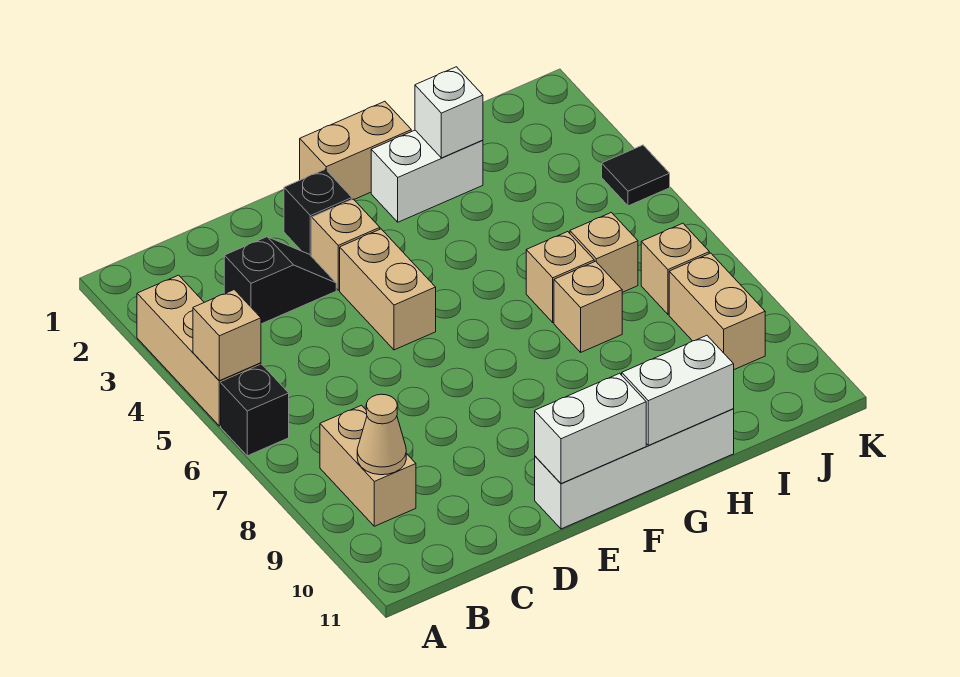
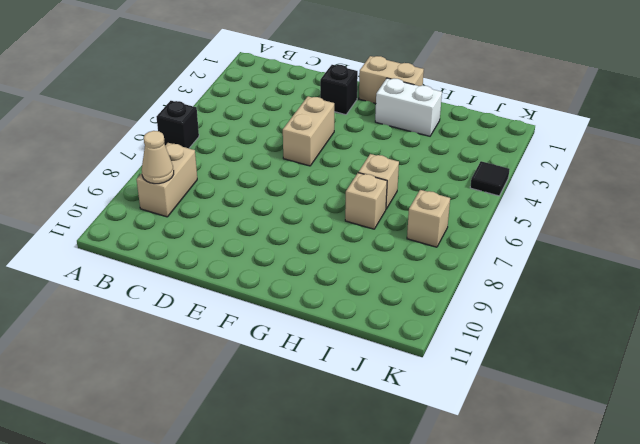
none -> tan brick A3:A5 level 1
none -> black slope C3:D3 level 1 top C
none -> tan brick E3 level 1

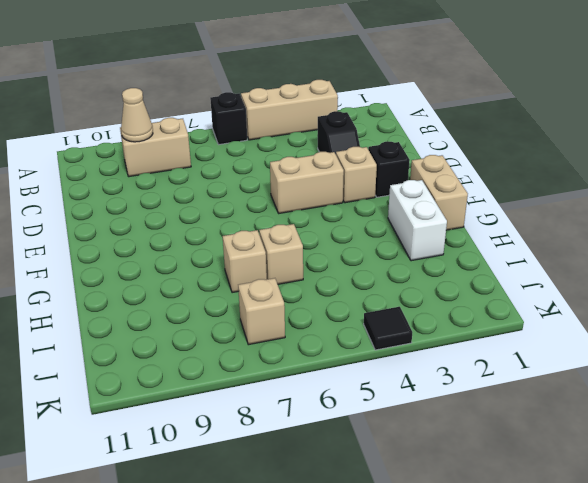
none -> white brick E11:H11 level 1
none -> tan brick I6 level 1
none -> tan brick J8:J9 level 1

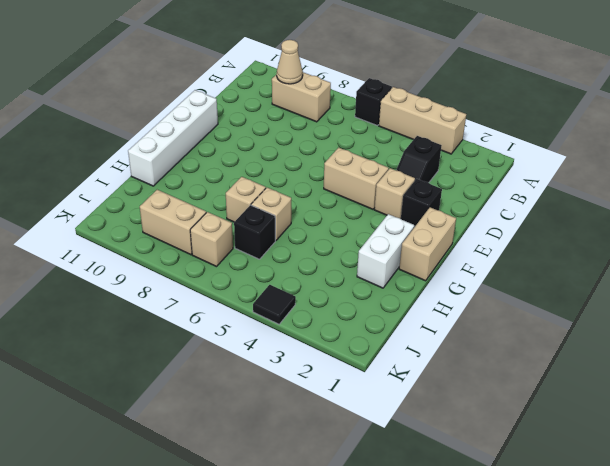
black brick I6 level 1 -> tan brick I6 level 1
none -> tan brick A5 level 2
none -> white brick E11:F11 level 2
none -> white brick G11:H11 level 2

